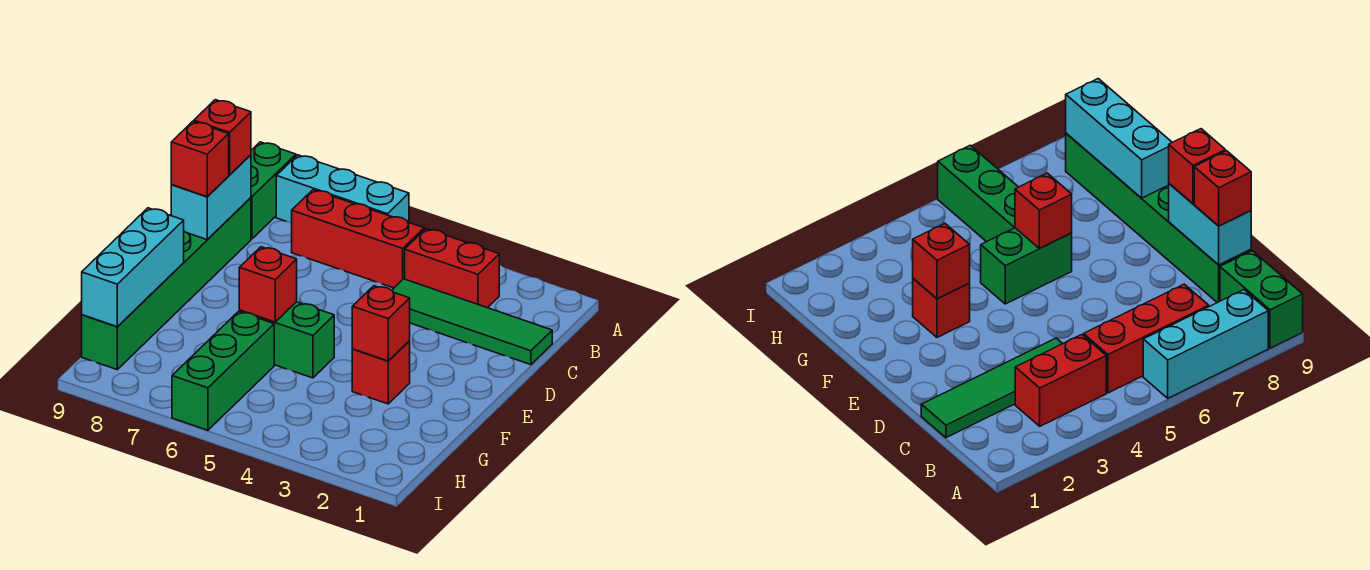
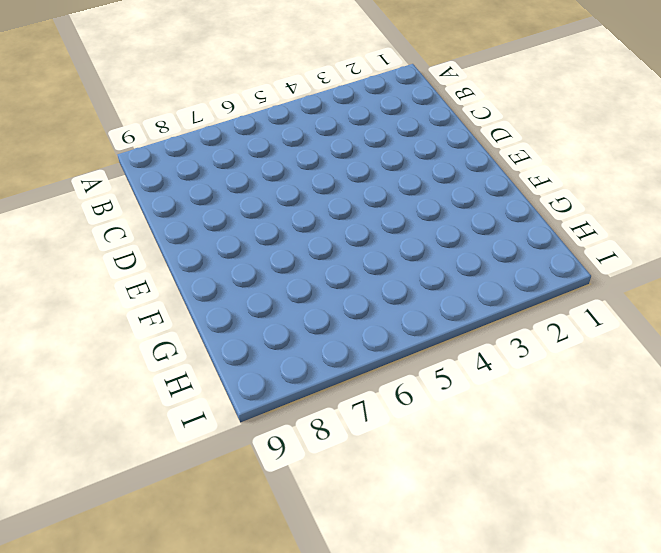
none -> cyan brick A6:A8 level 1
none -> green brick A9:B9 level 1
none -> red brick B3:B4 level 1

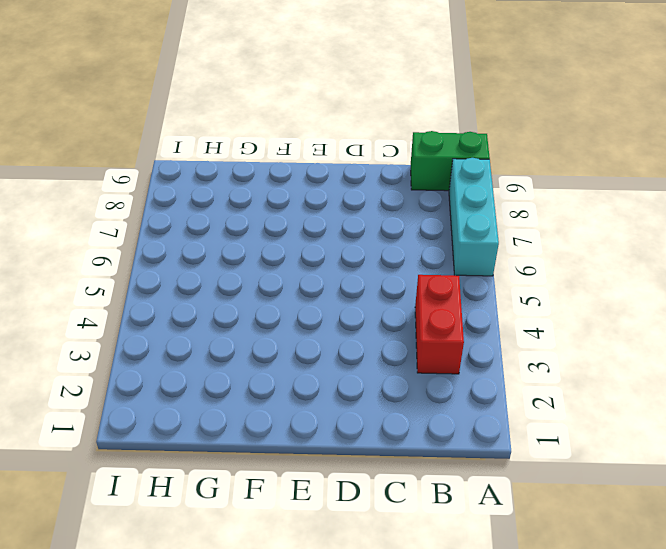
none -> red brick B5:B7 level 1
none -> green tile C1:C4 level 1
none -> green brick C9:H9 level 1

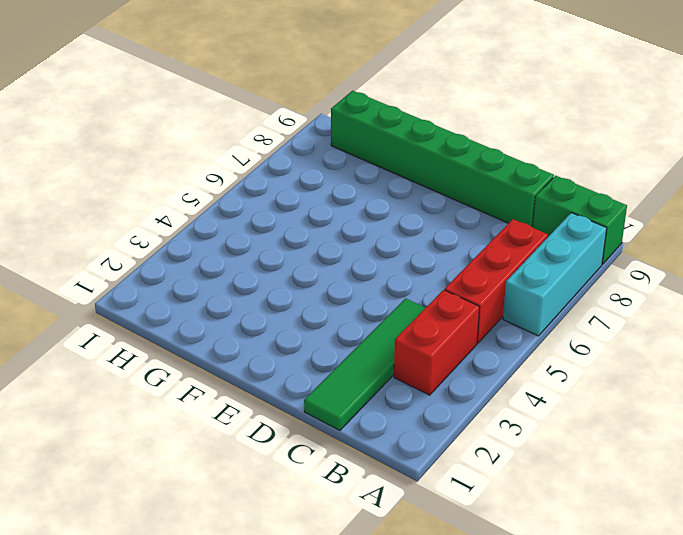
none -> red brick F3 level 1
none -> green brick F5:F6 level 1
none -> green brick G6:I6 level 1

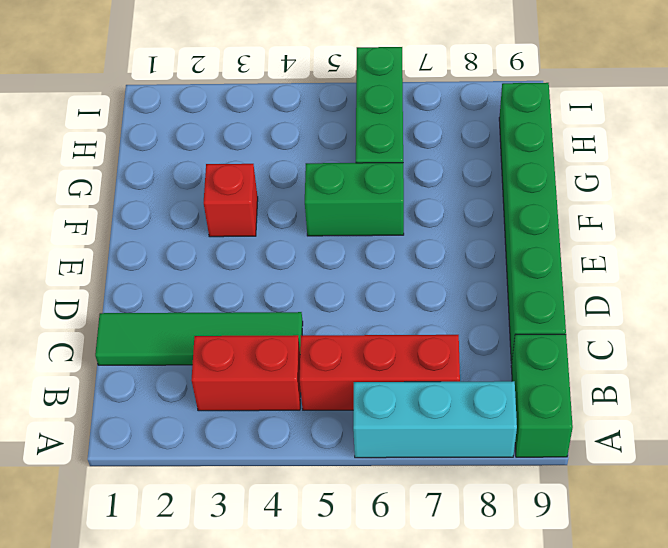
none -> cyan brick C9:D9 level 2
none -> red brick F3 level 2
none -> red brick F6 level 2

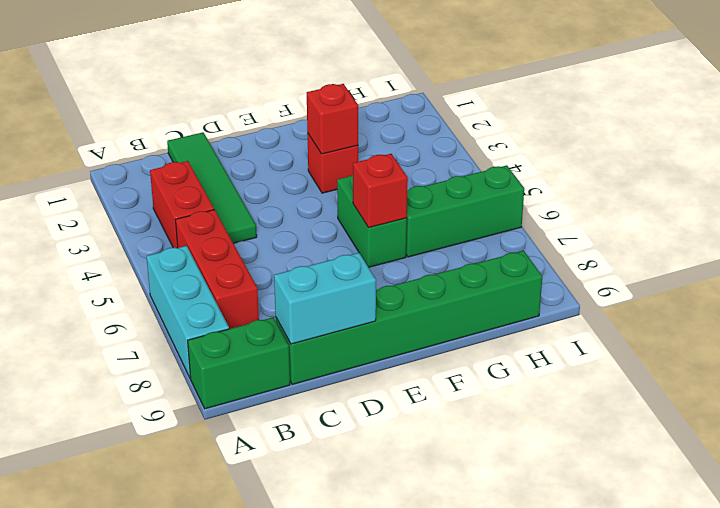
none -> cyan brick F9:H9 level 2
none -> red brick C9 level 3
none -> red brick D9 level 3

